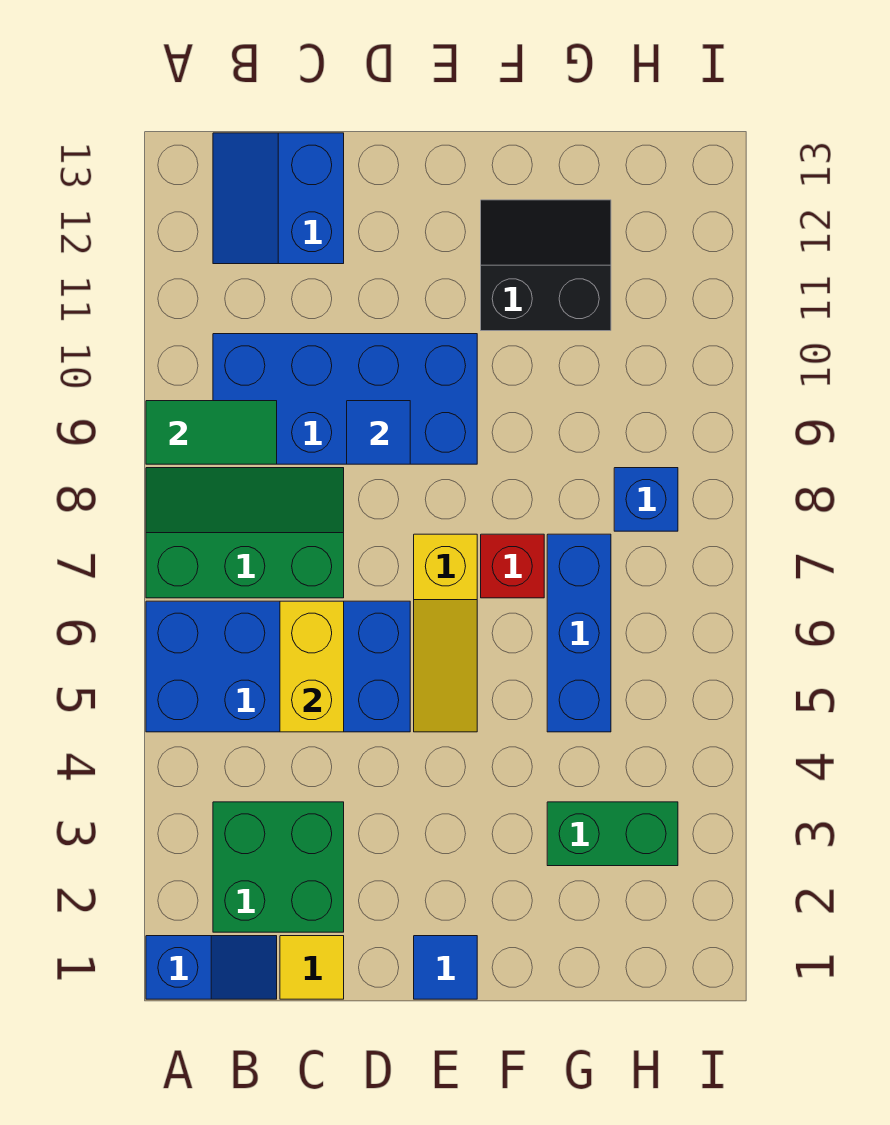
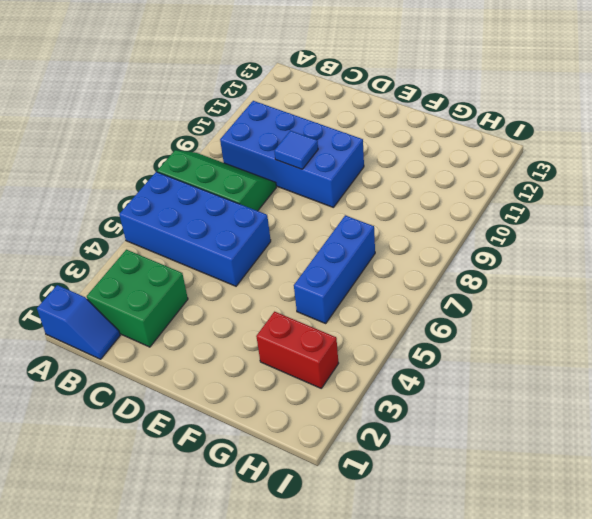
red brick G3:H3 level 1 -> green brick G3:H3 level 1
none -> blue slope B12:C13 level 1 top C
none -> yellow tile C1 level 1
none -> blue tile E1 level 1

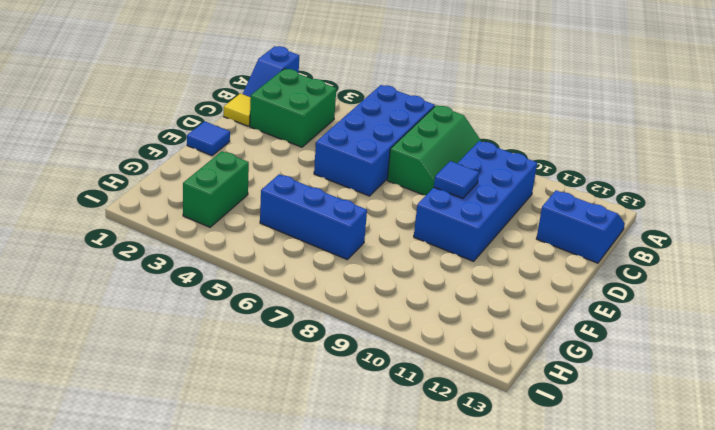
none -> yellow slope E5:E7 level 1 top 7
none -> red brick F7 level 1
none -> black slope F11:G12 level 1 top 11

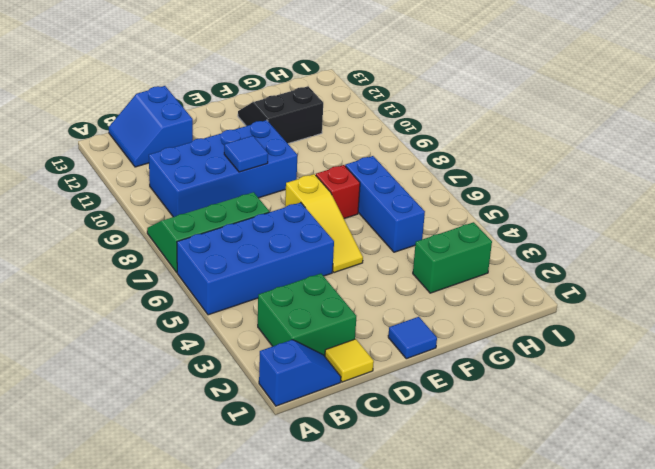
none -> blue brick H8 level 1
none -> green tile A9:B9 level 2
none -> yellow brick C5:C6 level 2

